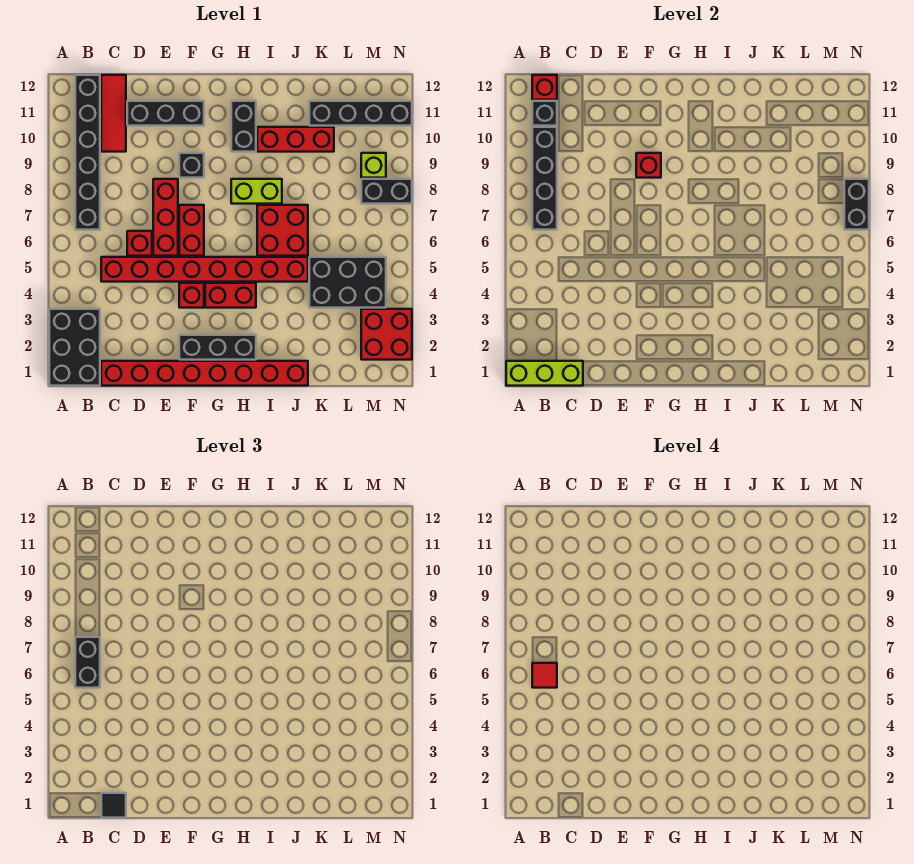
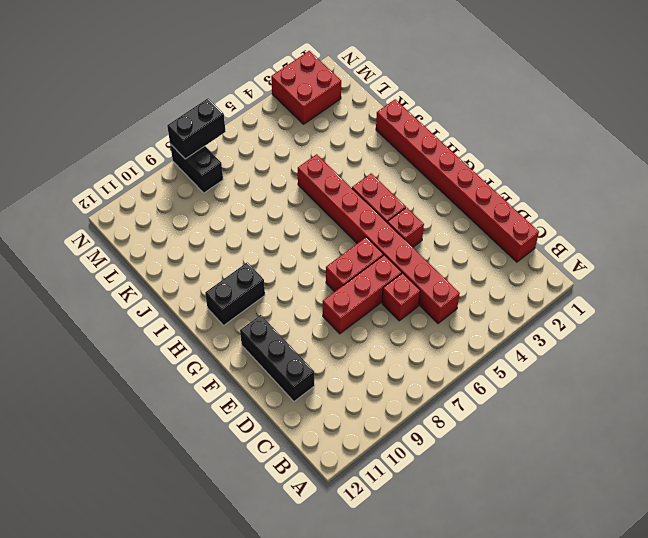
none -> black brick A1:B3 level 1
none -> black brick B7:B12 level 1
none -> red tile C10:C12 level 1
none -> black brick F2:H2 level 1

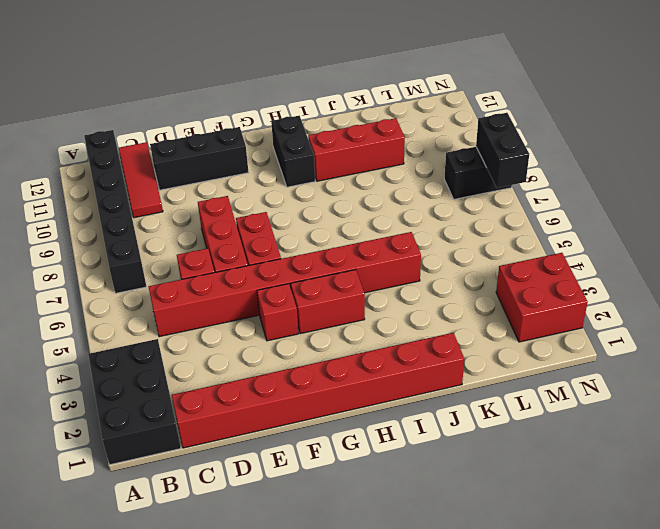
none -> black brick F2:H2 level 1
none -> black brick F9 level 1
none -> lime brick H8:I8 level 1
none -> red brick I6:J7 level 1

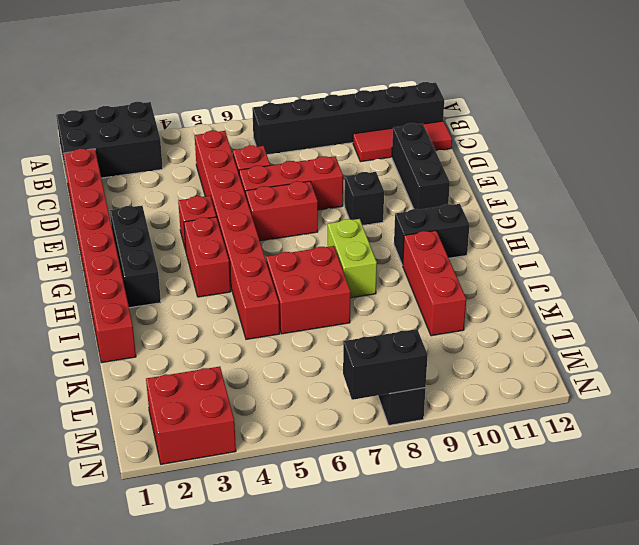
none -> black brick K4:M5 level 1
none -> black brick K11:N11 level 1
none -> lime brick M9 level 1
none -> lime brick A1:C1 level 2

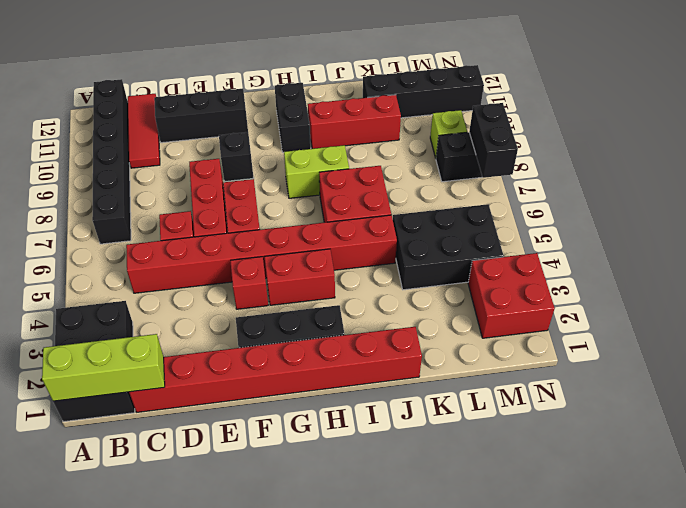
none -> black brick B7:B10 level 2
none -> black brick B11 level 2
none -> red brick B12 level 2
none -> red brick F9 level 2

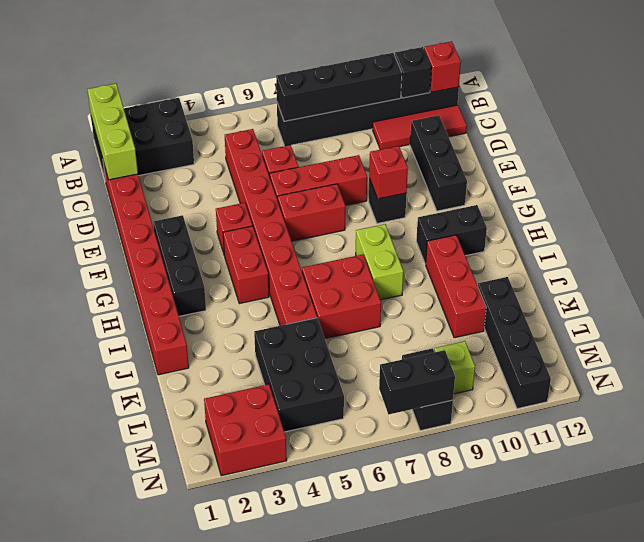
none -> black brick B6:B7 level 3
none -> black tile C1 level 3
none -> red tile B6 level 4

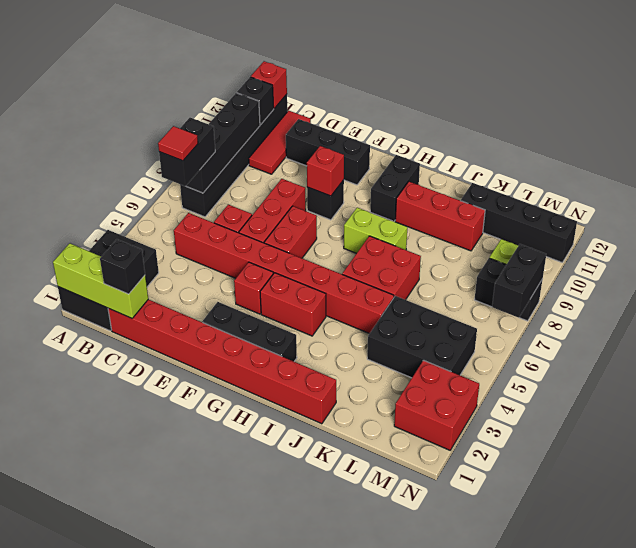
black brick C1 level 3 -> black tile C1 level 3

